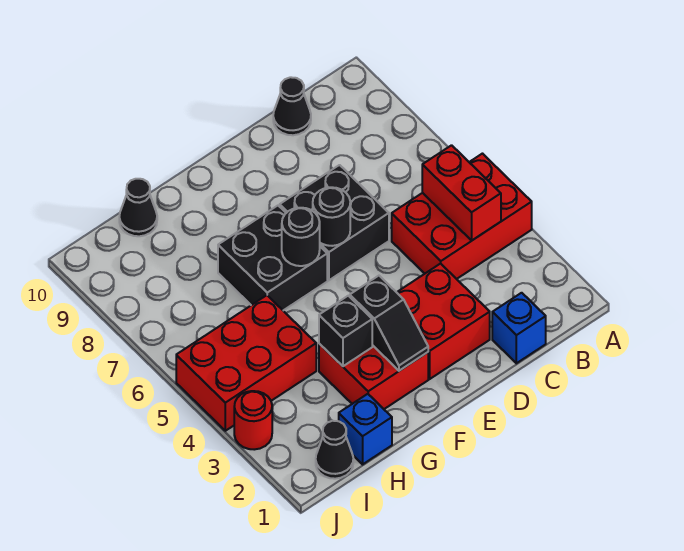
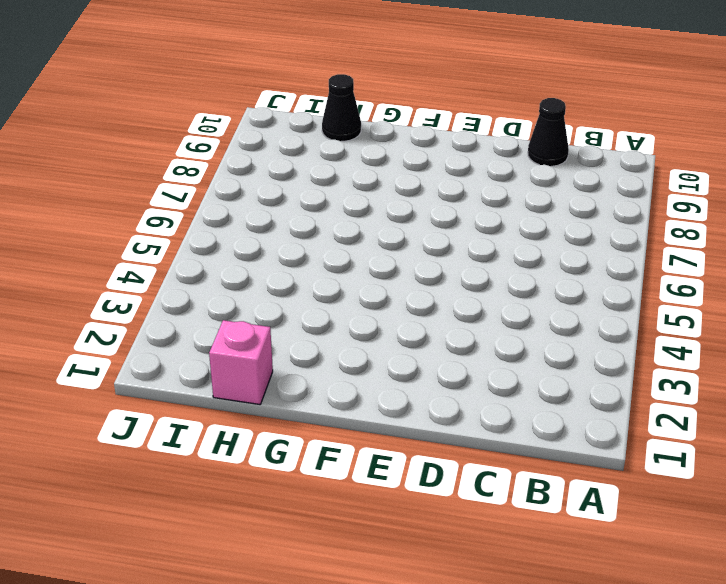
pink brick H1 level 1 -> blue brick H1 level 1
none -> red brick A4:C5 level 1
none -> blue brick C1 level 1
none -> red brick D2:E3 level 1

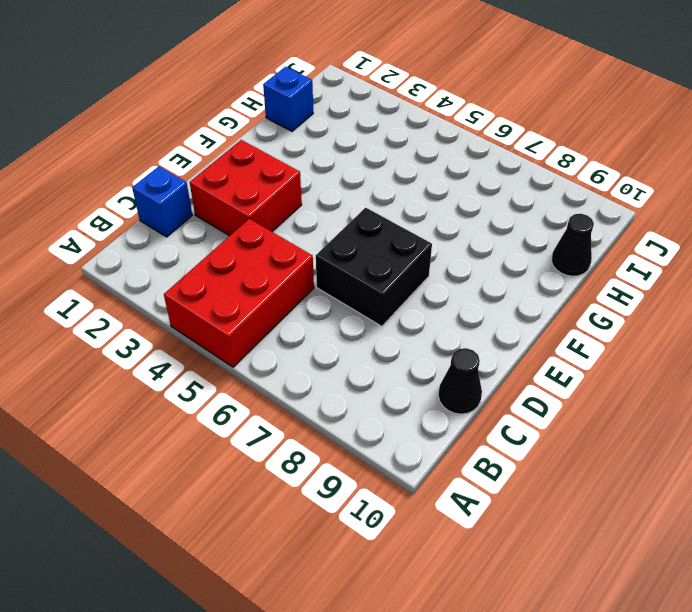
none -> red brick F2:G3 level 1
none -> black brick F6:G7 level 1
none -> red brick H4:J5 level 1

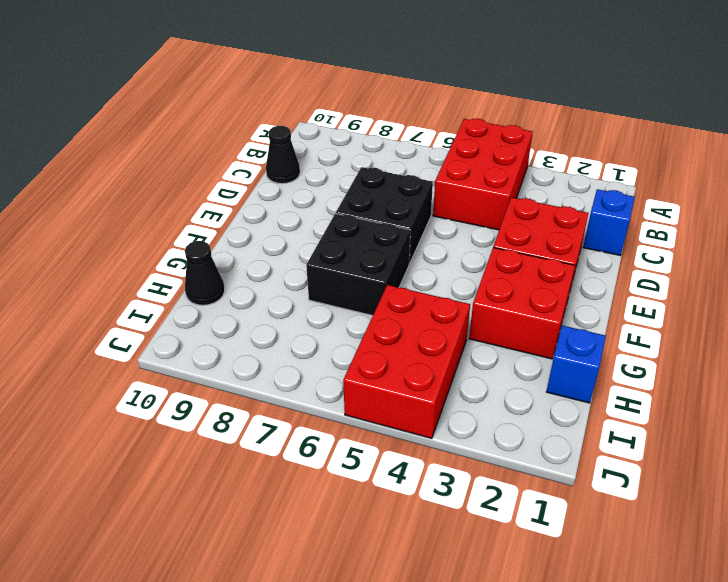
none -> black cone I1 level 1
none -> red round brick J3 level 1
none -> red brick B4:B5 level 2

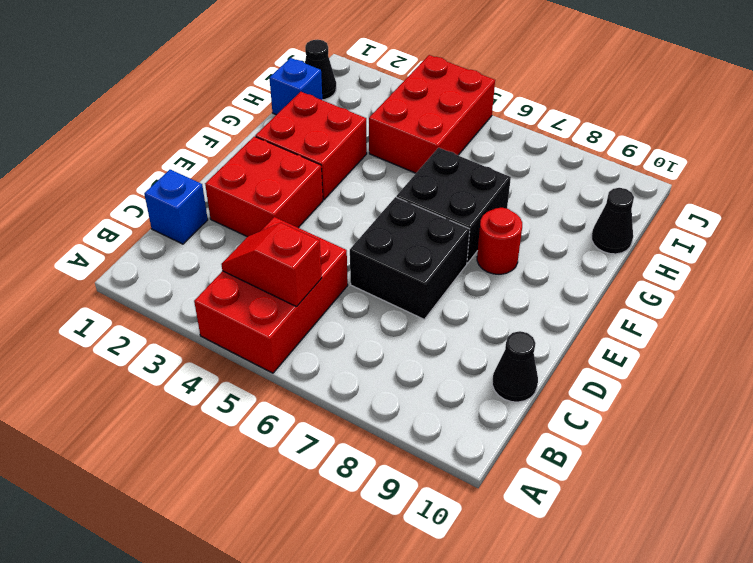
red slope B4:B5 level 2 top 5 -> red brick B4:B5 level 2
red round brick F8 level 1 -> red round brick J3 level 1
none -> black round brick E6 level 2
none -> black slope F2:F3 level 2 top 3
none -> black round brick F6 level 2

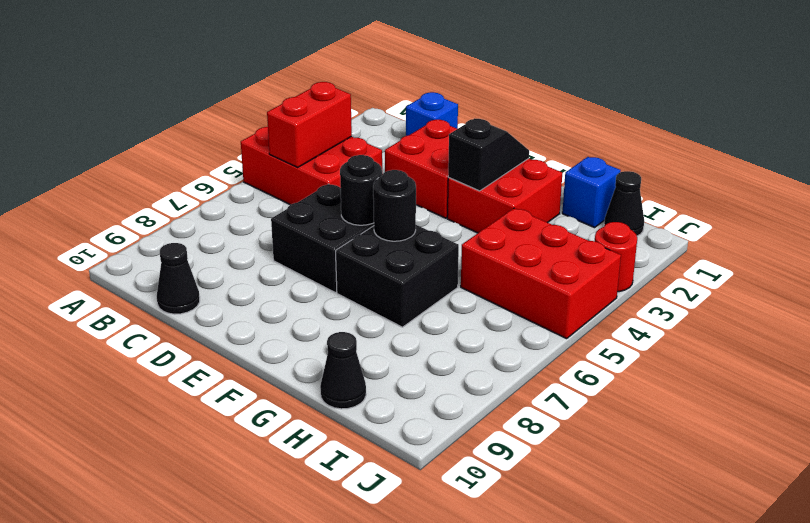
none -> black brick G3 level 2

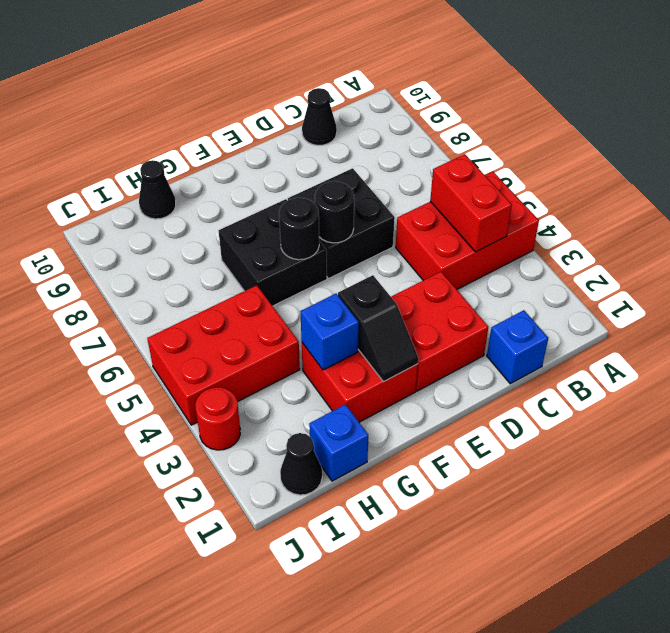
blue brick G3 level 2 -> black brick G3 level 2

